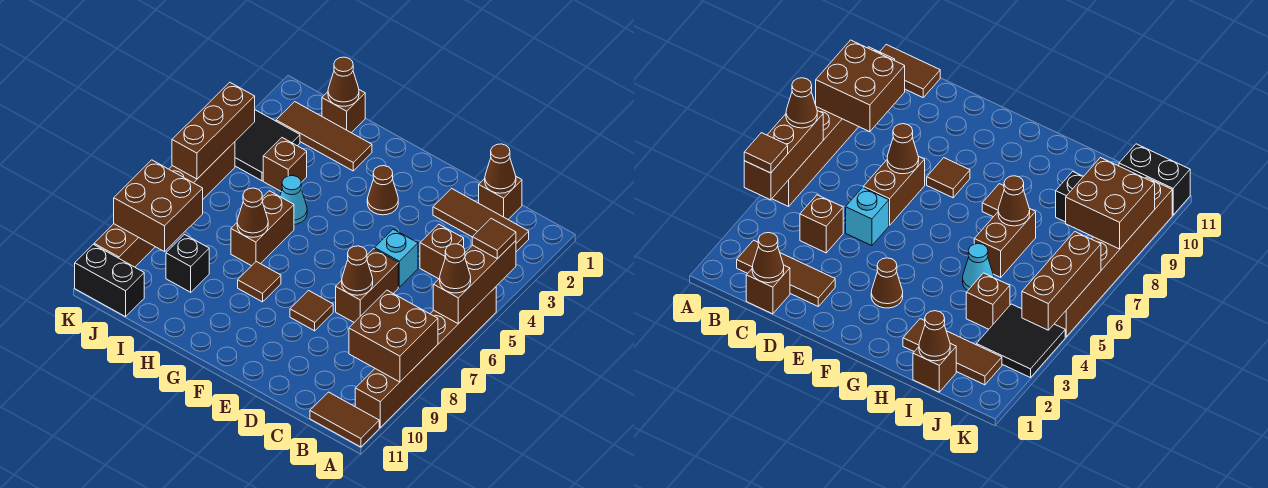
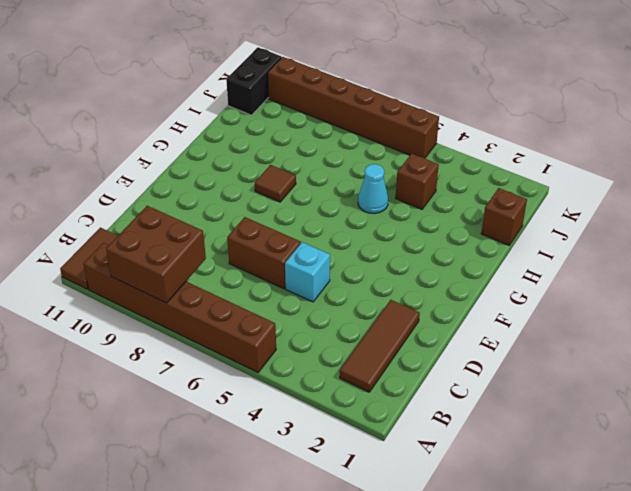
none -> brown brick C1 level 1
none -> brown brick C4 level 1
none -> brown tile E8 level 1

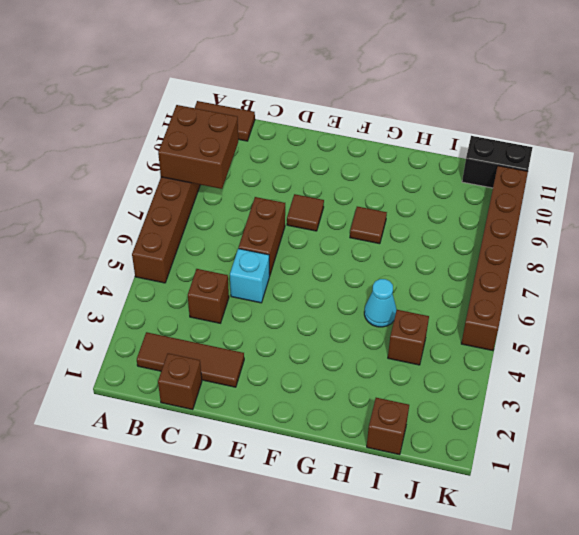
none -> brown cone F3 level 1
none -> brown tile H2:J2 level 1
none -> brown brick H6:H7 level 1

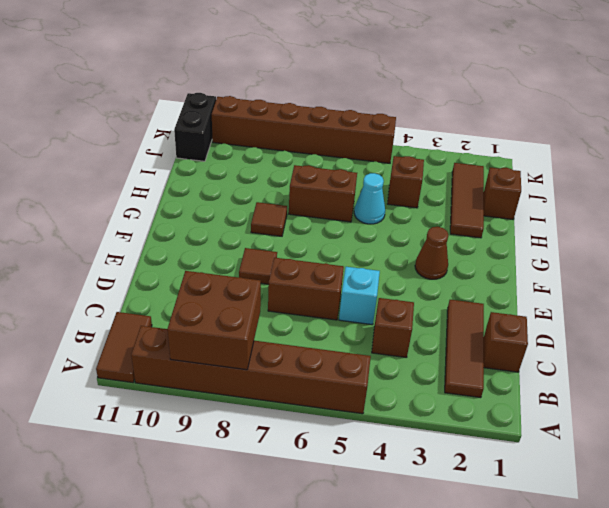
none -> black brick I9 level 1
none -> black tile J3:K4 level 1
none -> brown brick A4:A6 level 2

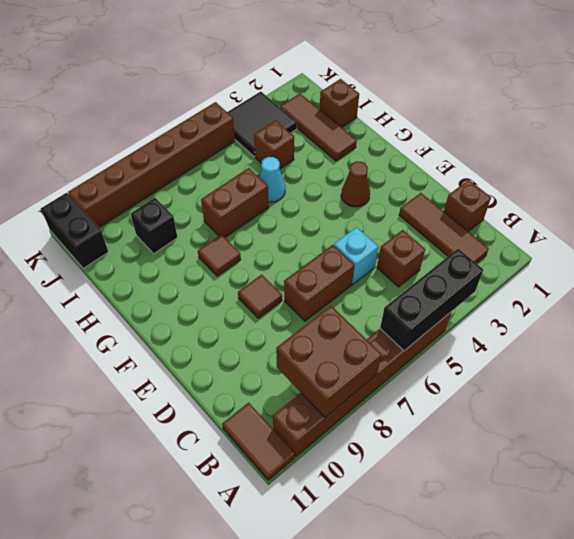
black brick A4:A6 level 2 -> brown brick A4:A6 level 2
none -> brown cone C1 level 2
none -> brown cone D7 level 2
none -> brown cone H7 level 2

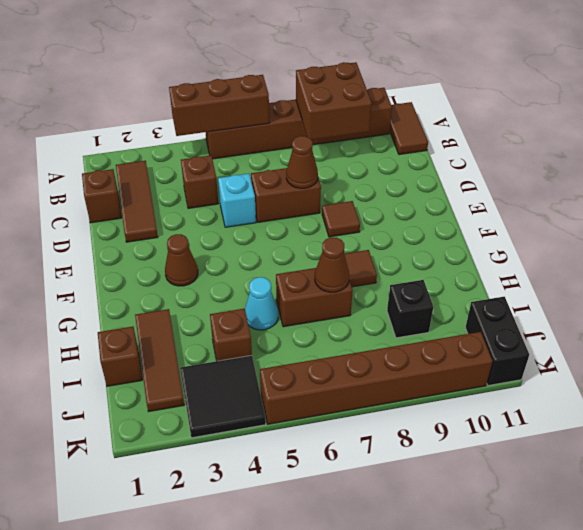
none -> brown cone C1 level 2
none -> brown cone I1 level 2
none -> brown brick J8:K9 level 2

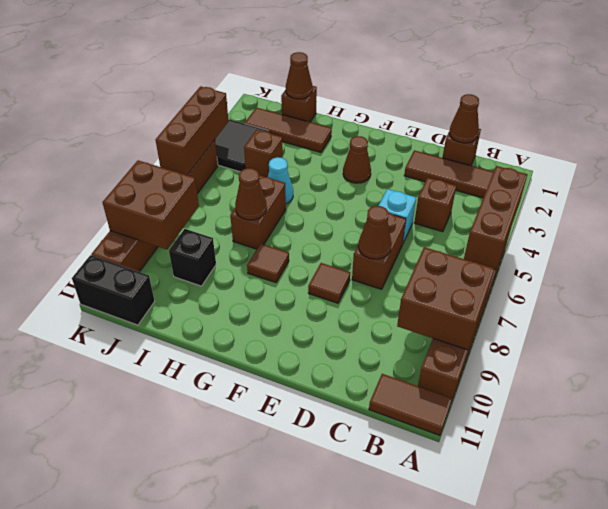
none -> brown tile A4 level 3
none -> brown cone A6 level 3

